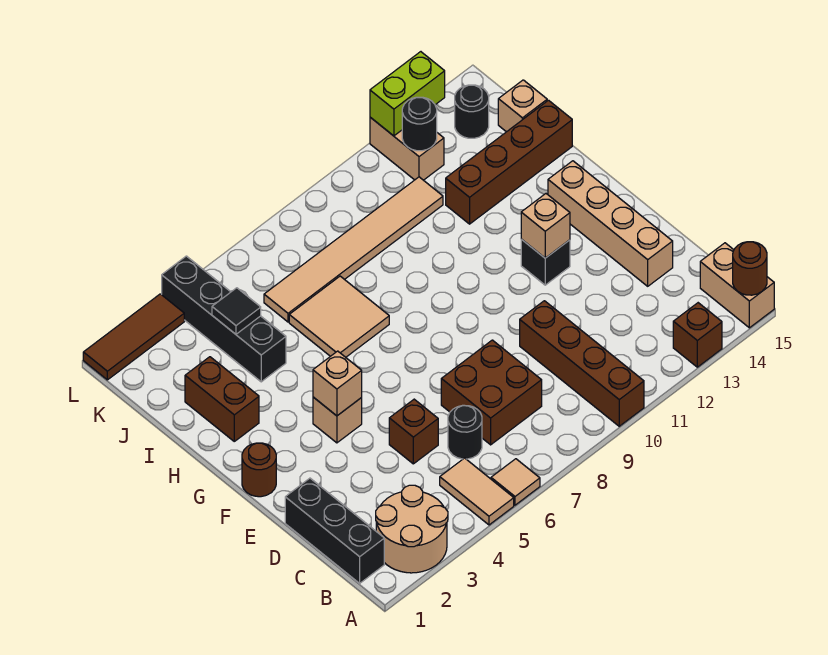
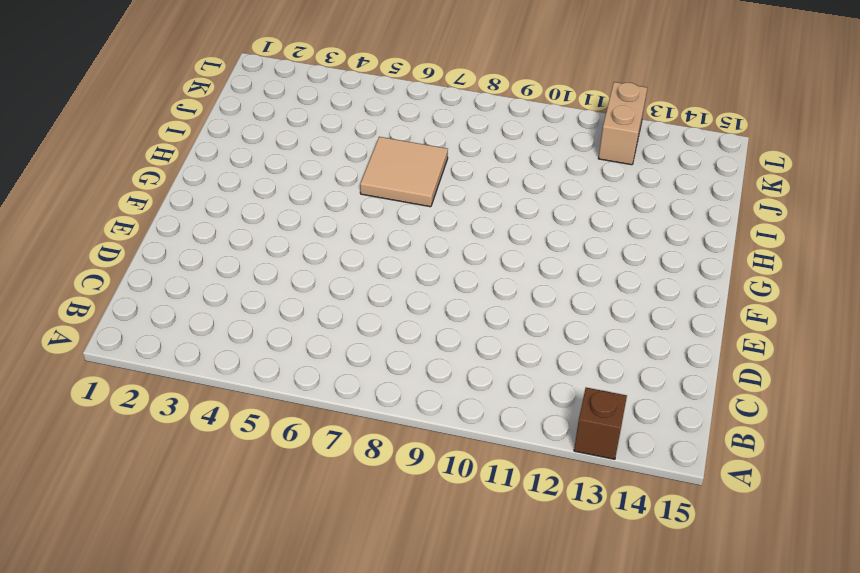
none -> tan round brick A2:B3 level 1
none -> tan tile A5:B5 level 1
none -> tan tile A6 level 1

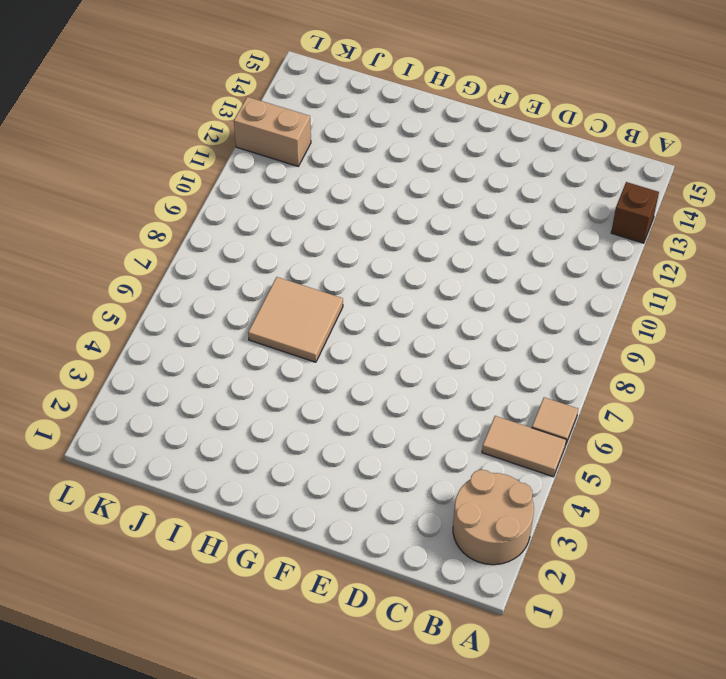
none -> brown brick A10:D10 level 1
none -> tan brick A15:B15 level 1
none -> black brick B1:D1 level 1

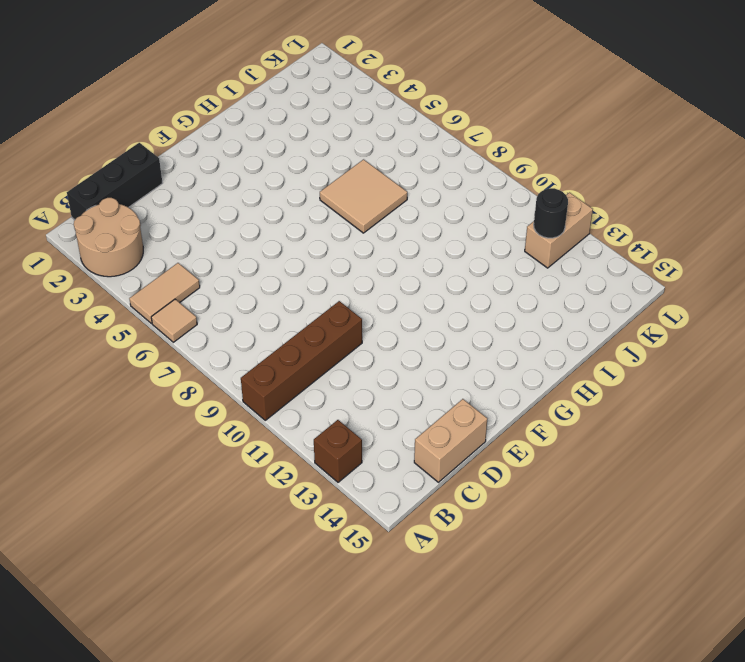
tan brick C15:D15 level 1 -> tan brick A15:B15 level 1
none -> black round brick C6 level 1
none -> brown brick C7:D8 level 1
none -> brown brick D5 level 1

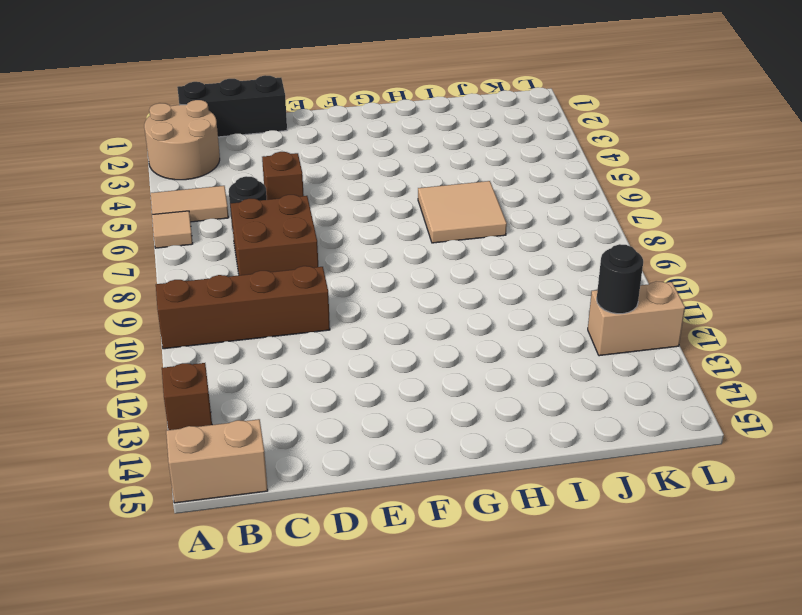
none -> tan brick D14:G14 level 1
none -> brown round brick F1 level 1
none -> tan brick F4 level 1

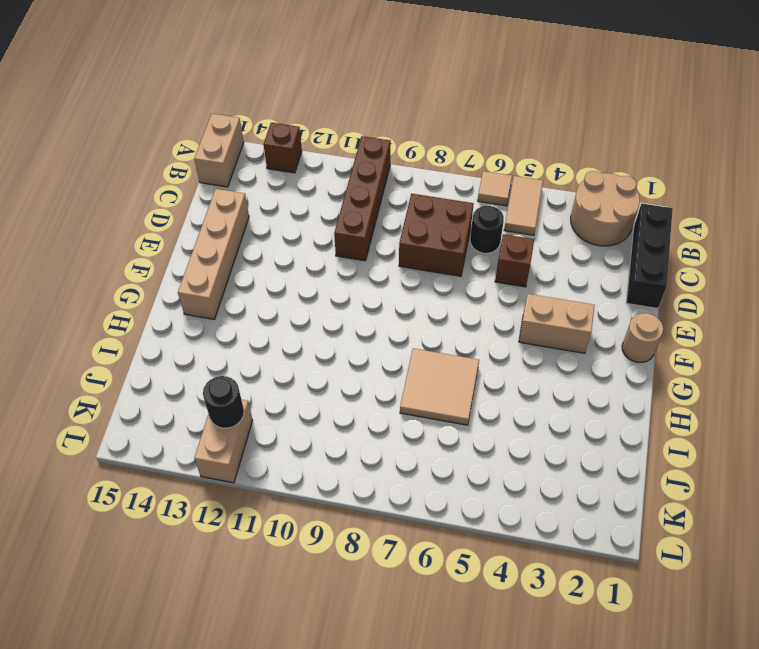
tan round brick F1 level 1 -> brown round brick F1 level 1
tan brick F3:F4 level 1 -> tan brick F4 level 1
none -> black brick F12 level 1
none -> brown brick H2:I2 level 1
none -> black brick I4:L4 level 1

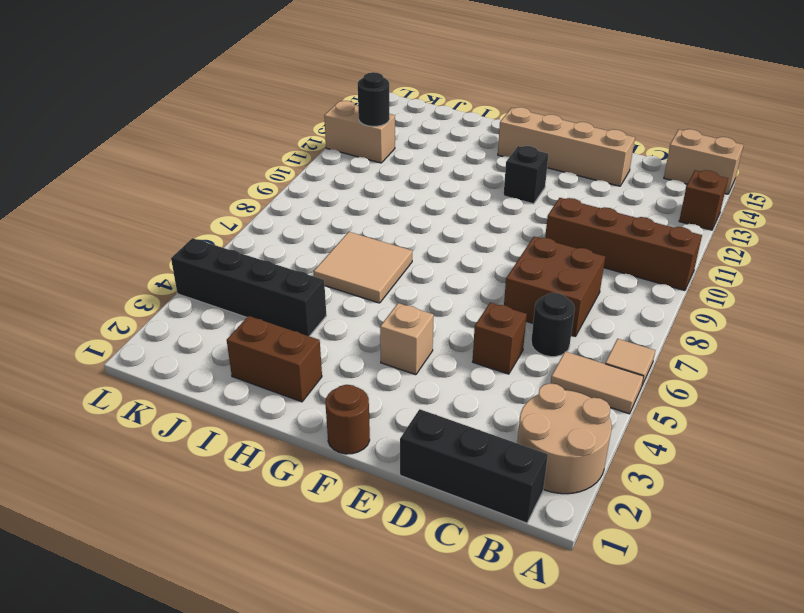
none -> brown brick I12:I15 level 1
none -> tan tile J6:J11 level 1
none -> tan brick J15 level 1

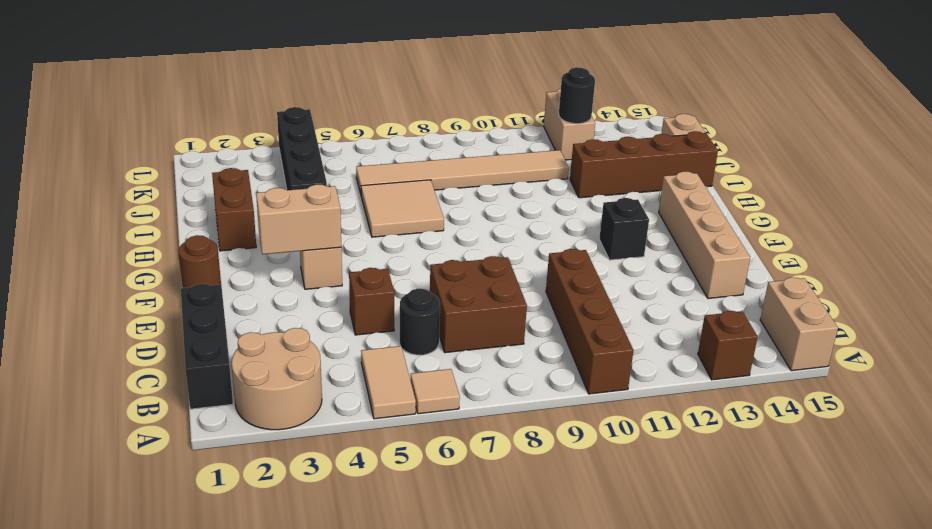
tan brick F3:F4 level 2 -> tan brick F4 level 2
none -> black round brick K14 level 1
none -> brown tile L1:L3 level 1
none -> brown round brick A15 level 2

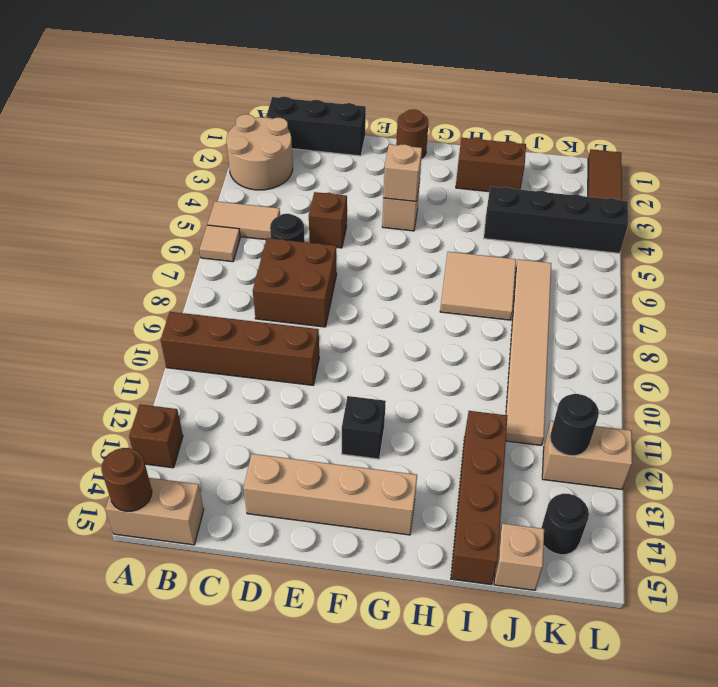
none -> tan brick F12 level 2
none -> black tile J4 level 2
none -> lime brick L12:L13 level 2

